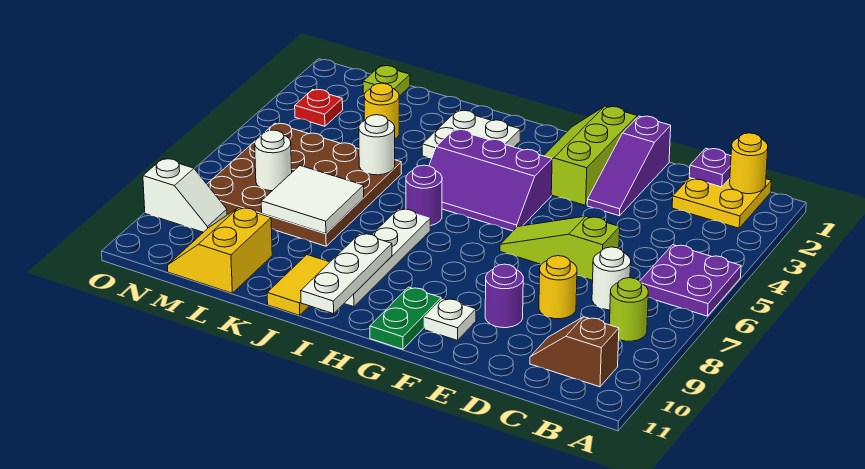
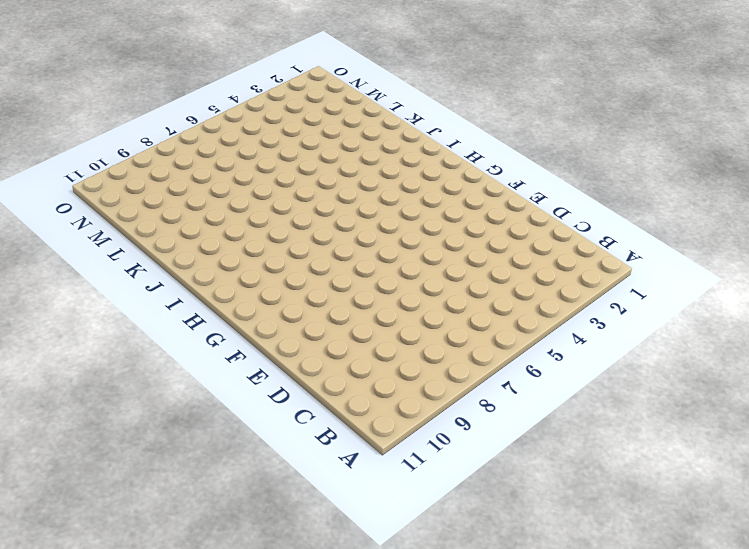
none -> purple plate A5:B6 level 1
none -> yellow plate B1:C2 level 1
none -> lime round brick B8 level 1

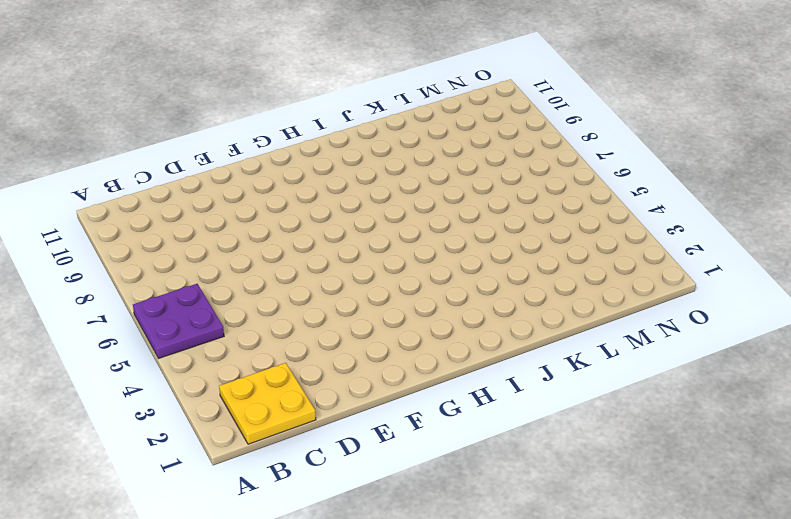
none -> lime round brick B8 level 1
none -> brown slope B10:C10 level 1 top B
none -> white round brick C7 level 1

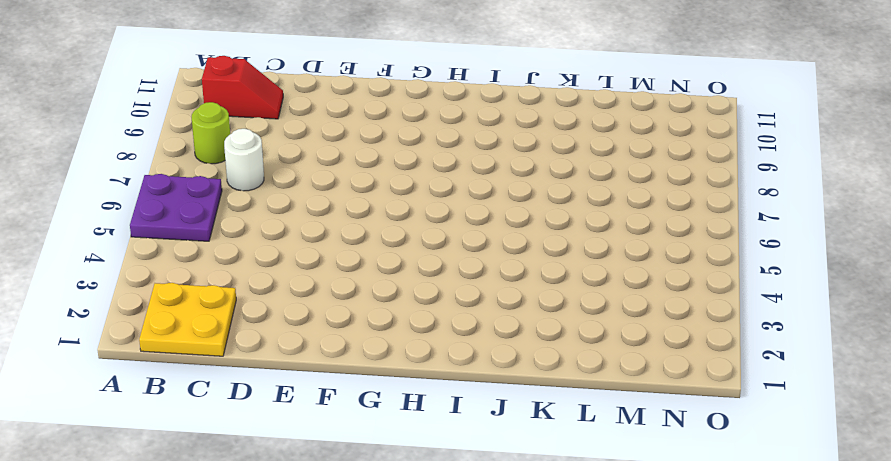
red slope B10:C10 level 1 top B -> brown slope B10:C10 level 1 top B
none -> lime slope D6:F6 level 1 top D
none -> yellow round brick D8 level 1
none -> purple slope E1:E3 level 1 top 1

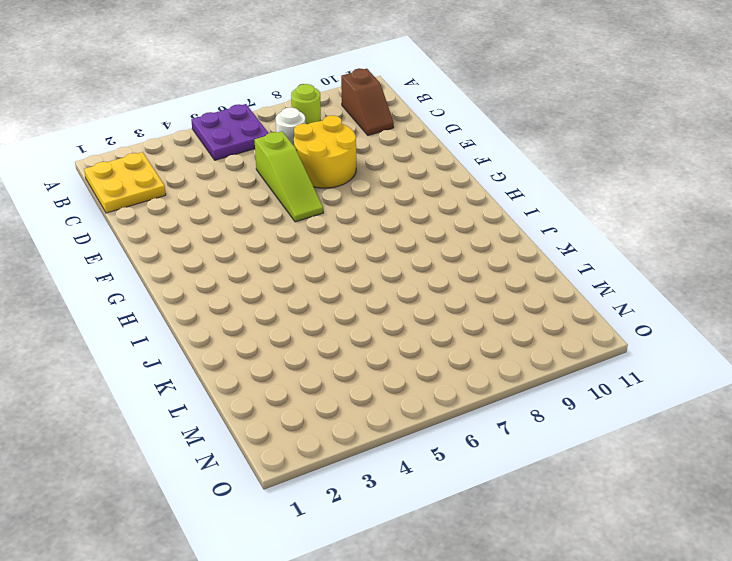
yellow round brick D7:E8 level 1 -> yellow round brick D8 level 1
none -> purple slope E1:E3 level 1 top 1
none -> purple round brick E9 level 1
none -> lime slope F1:G3 level 1 top F

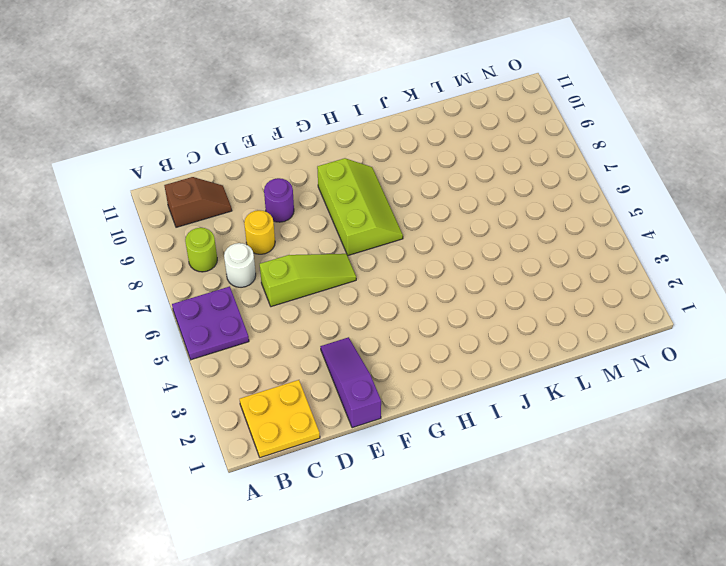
lime slope G7:H9 level 1 top G -> lime slope F1:G3 level 1 top F
none -> white plate F10 level 1
none -> purple slope G4:I5 level 1 top 4
none -> green plate G10:G11 level 1

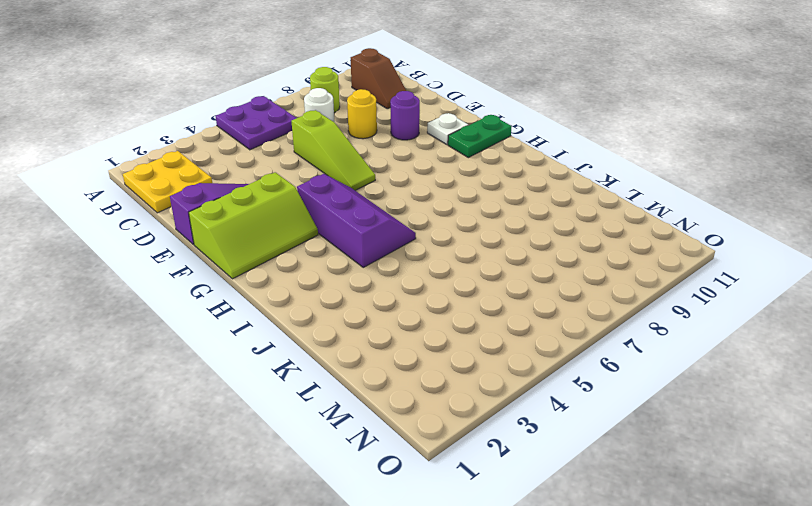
none -> white plate I2:J3 level 1
none -> purple round brick I6 level 1
none -> white plate I7:I10 level 1

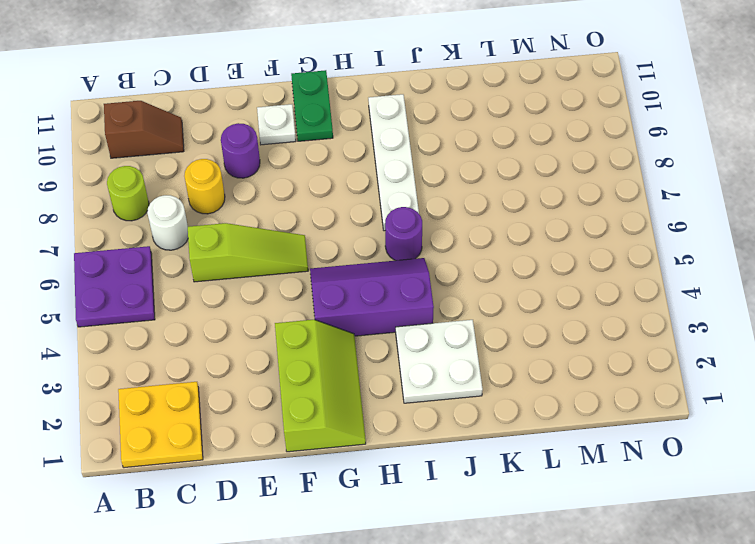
none -> purple slope E1:E3 level 1 top 1
none -> yellow tile J10:J11 level 1
none -> brown plate K5:N8 level 1

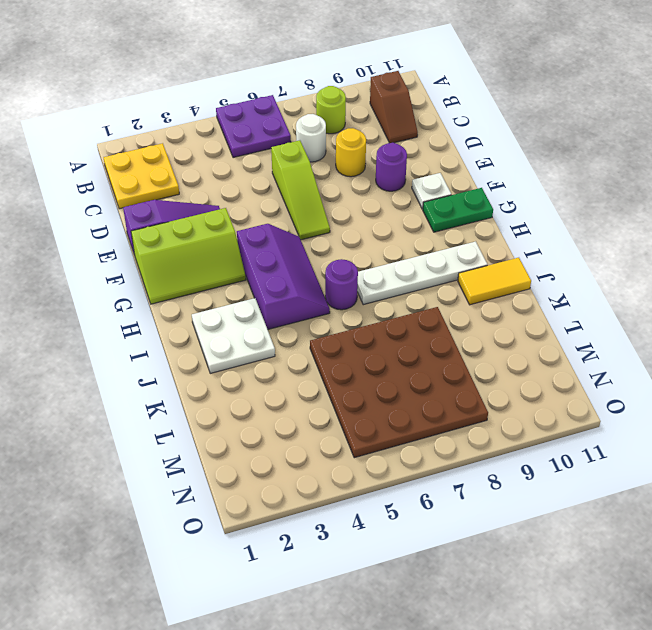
none -> yellow round brick L3 level 1
none -> yellow slope L10:M11 level 1 top L
none -> lime plate M1 level 1

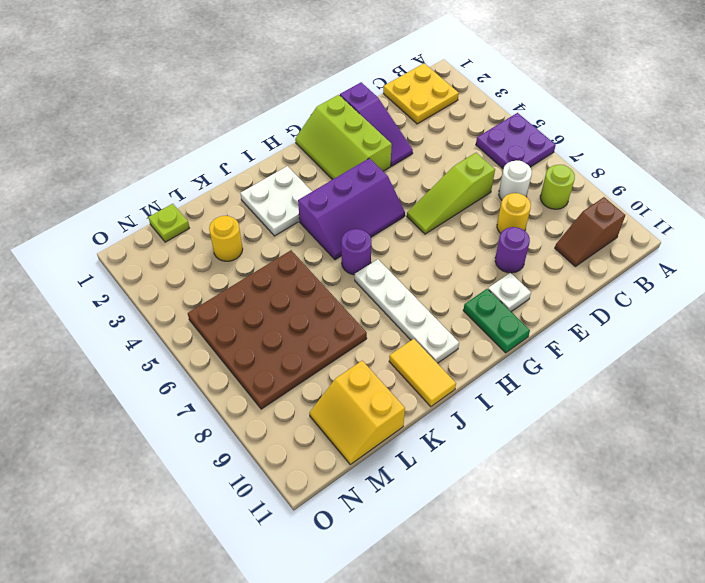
none -> red plate N3 level 1
none -> white slope N9:O9 level 1 top O
none -> yellow round brick B1 level 2

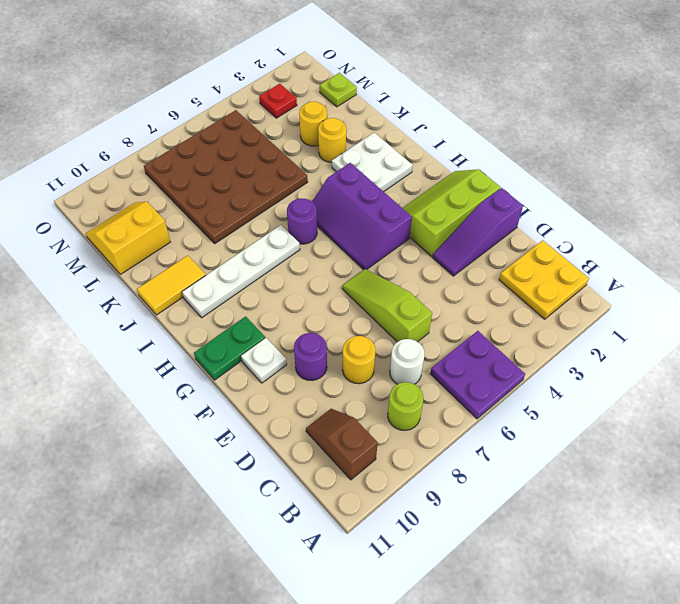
yellow round brick K3 level 1 -> yellow round brick B1 level 2
none -> white slope N9:O9 level 1 top O
none -> purple plate C1 level 2
none -> white plate I9:I11 level 2

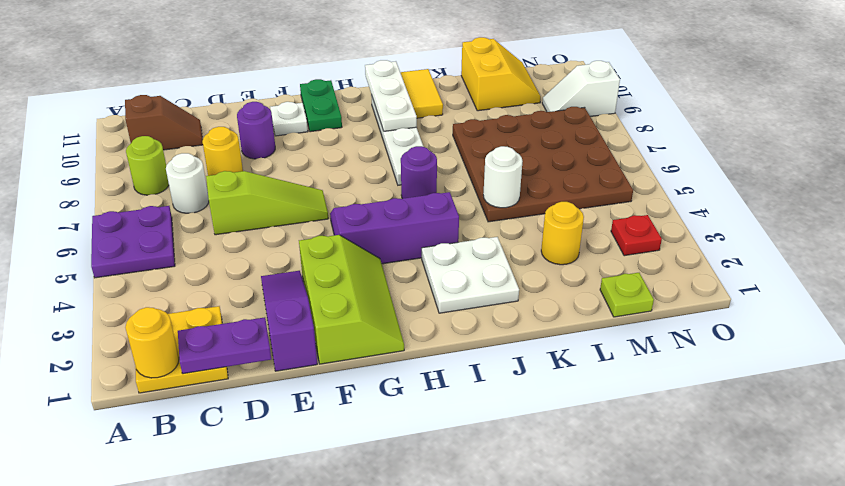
purple plate C1:D1 level 2 -> purple plate C1 level 2
none -> white tile K7:L8 level 2
none -> white round brick M7 level 2

